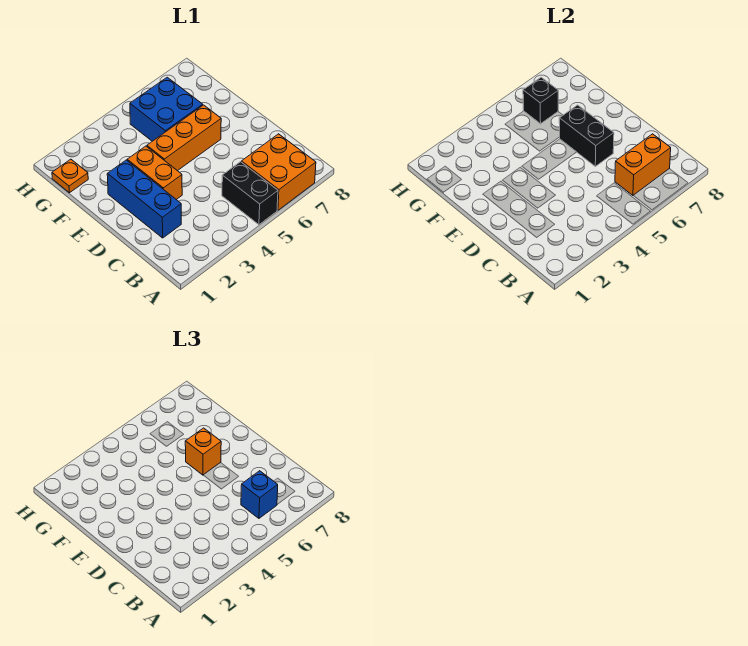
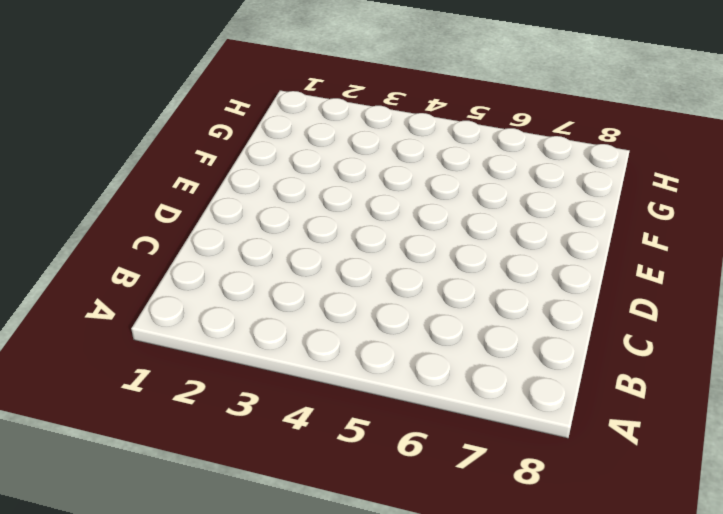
none -> black brick A5:B5 level 1
none -> orange brick A6:B7 level 1
none -> blue brick C2:E2 level 1

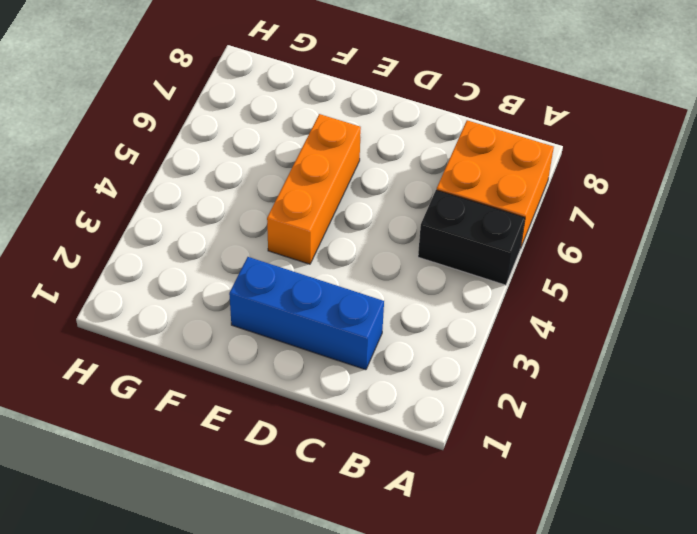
none -> orange brick D3:E3 level 1
none -> blue brick F5:G6 level 1
none -> orange plate G1 level 1

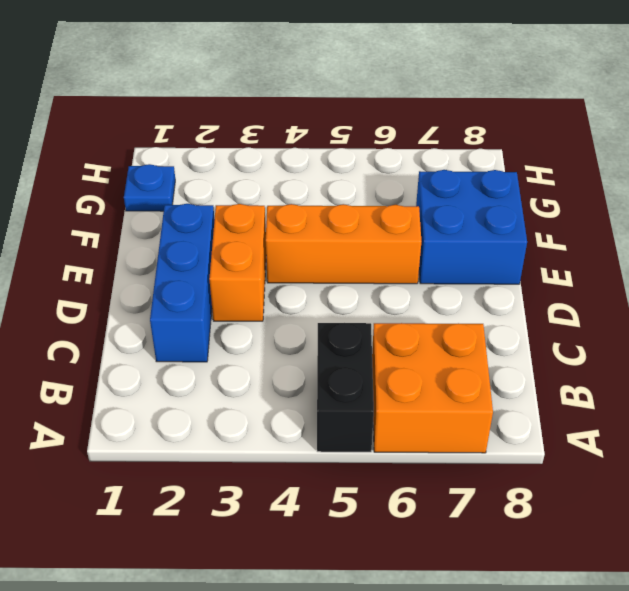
blue brick E7:F8 level 1 -> blue brick F5:G6 level 1
blue plate G1 level 1 -> orange plate G1 level 1
none -> orange brick B6:B7 level 2
none -> black brick D6:E6 level 2
none -> black brick G6 level 2

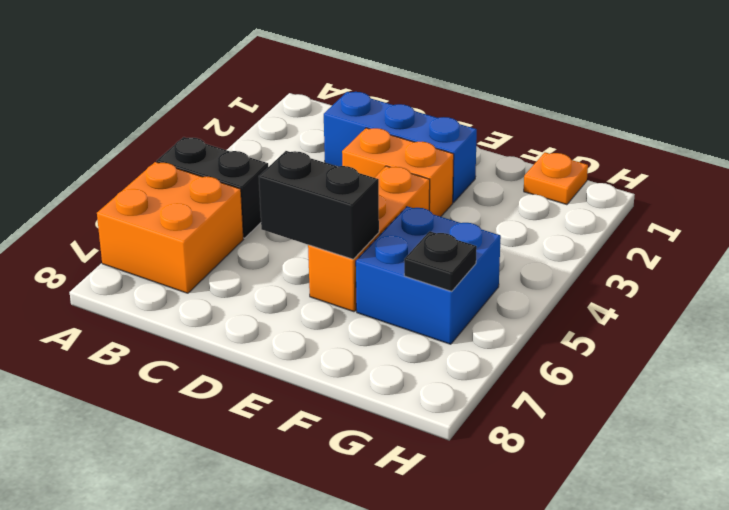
black plate G6 level 2 -> black brick G6 level 2
none -> orange brick B6:B7 level 2
none -> blue brick B6 level 3
none -> orange brick E6 level 3

